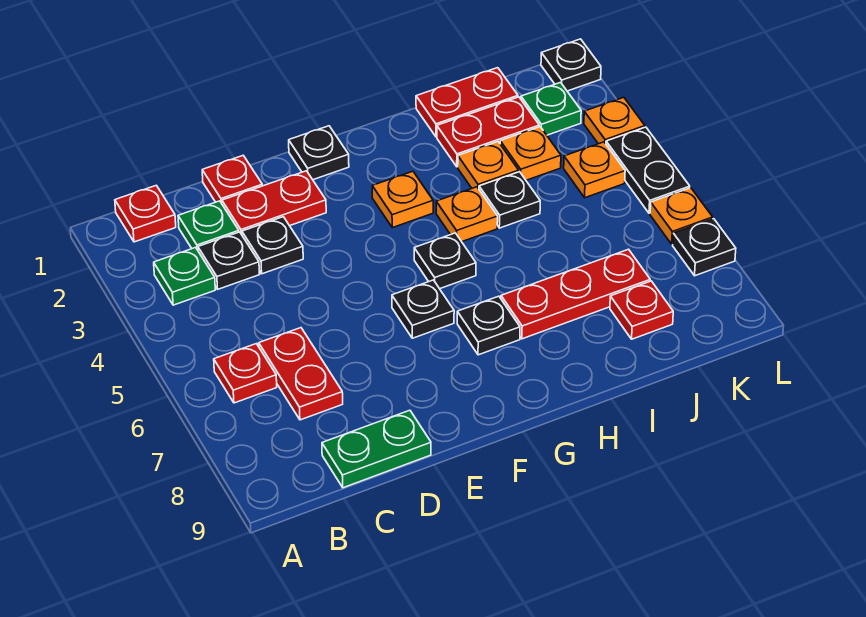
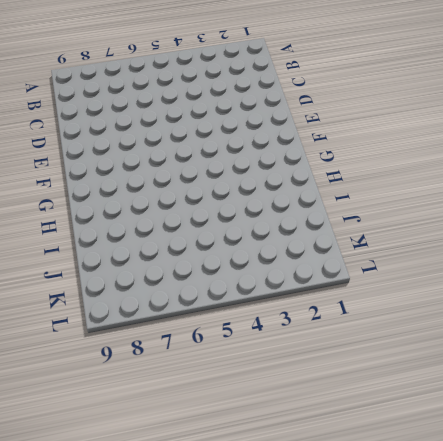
none -> red plate B1 level 1
none -> green plate B3 level 1
none -> red plate B6 level 1
none -> green plate C2 level 1

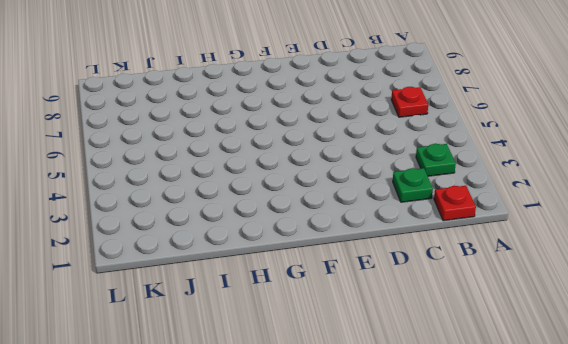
none -> black plate C3 level 1
none -> red plate C6:C7 level 1
none -> green plate C9:D9 level 1
none -> red plate D1 level 1

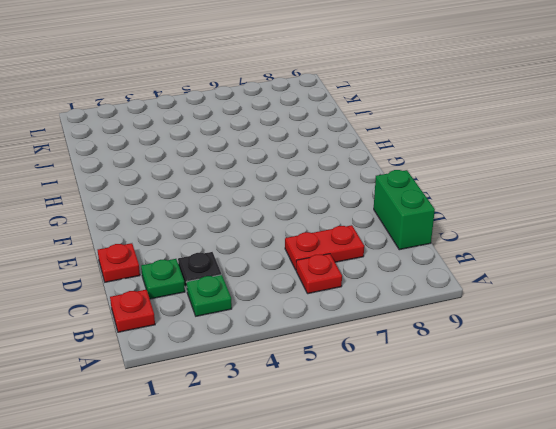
green brick C9:D9 level 1 -> green plate C9:D9 level 1
none -> red plate D2:E2 level 1
none -> black plate D3 level 1
none -> black plate F1 level 1
none -> black plate F6 level 1

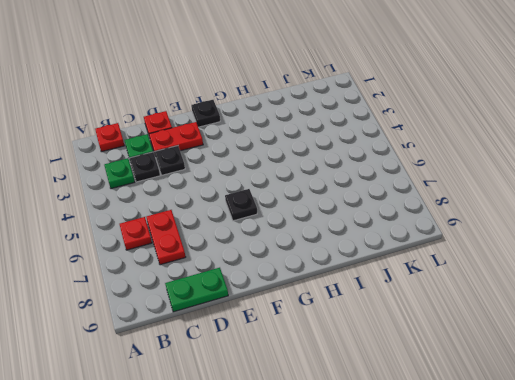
none -> orange plate G3 level 1
none -> black plate G5 level 1
none -> black plate G7 level 1
none -> orange plate H4 level 1

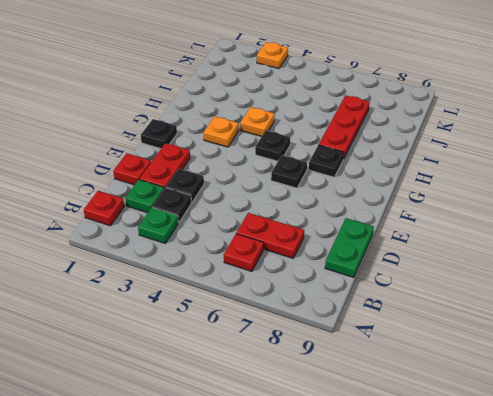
none -> red plate I1:J1 level 1
none -> red plate I2:J2 level 1
none -> orange plate I3 level 1
none -> black plate I4 level 1

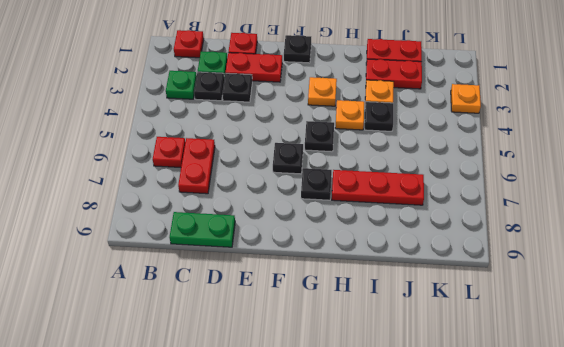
none -> orange plate J3 level 1
none -> red plate J8 level 1
none -> green plate K2 level 1
none -> orange plate K4 level 1

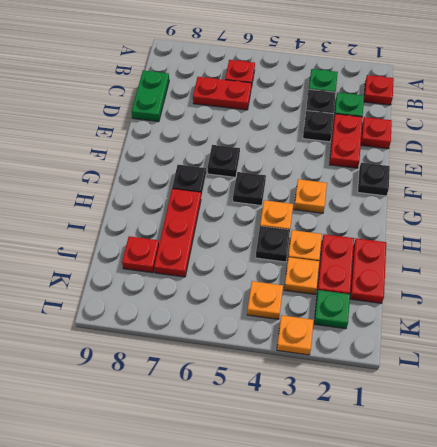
none -> black plate L1 level 1
none -> black plate L4:L5 level 1
none -> orange plate L6 level 1
none -> black plate L7 level 1

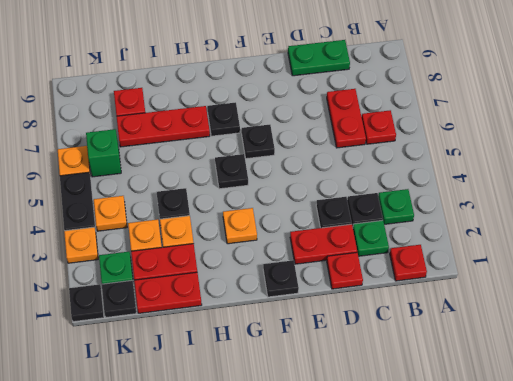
black plate K1 level 1 -> black plate L7 level 1
green brick K6 level 1 -> none
none -> orange plate H4 level 1

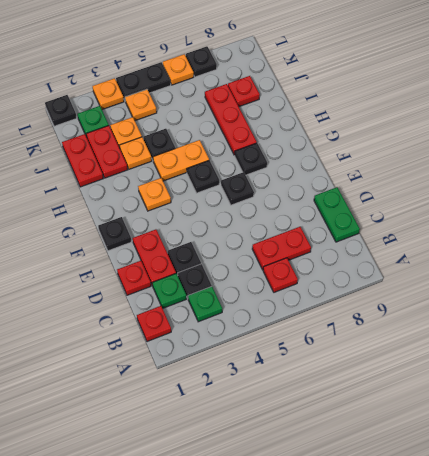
orange plate H4:H5 level 1 -> orange plate H4 level 1

